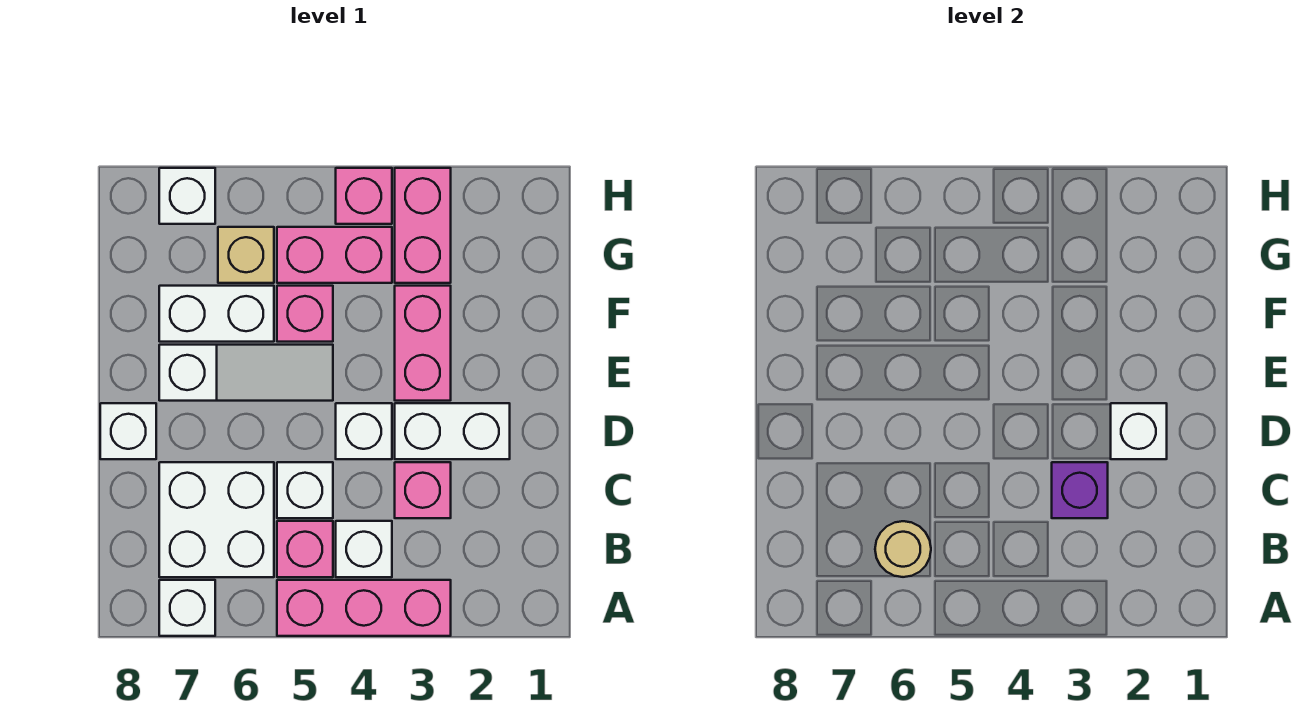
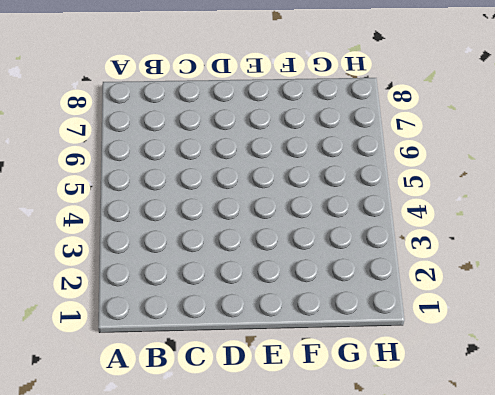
none -> pink brick A3:A5 level 1
none -> white brick A7 level 1
none -> white brick B4 level 1

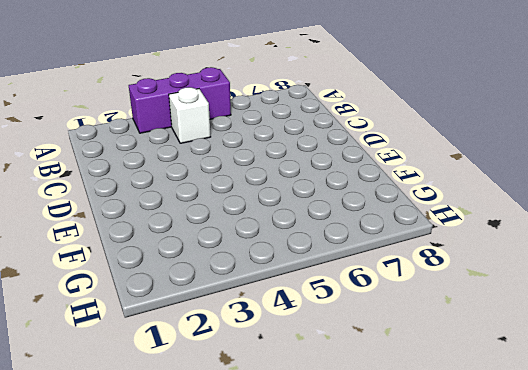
purple brick A3:A5 level 1 -> pink brick A3:A5 level 1
none -> white brick A7 level 1
none -> pink brick B5 level 1
none -> white brick B6:C7 level 1

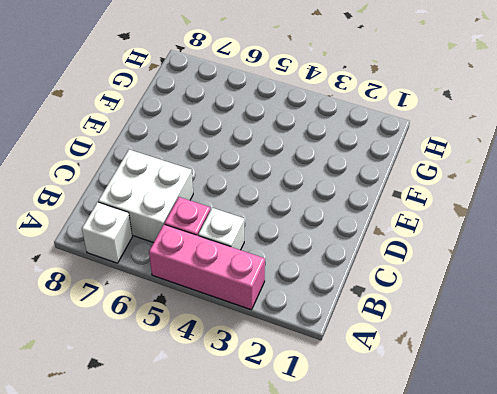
none -> pink brick C3 level 1
none -> white brick C5 level 1
none -> white brick D2:D3 level 1

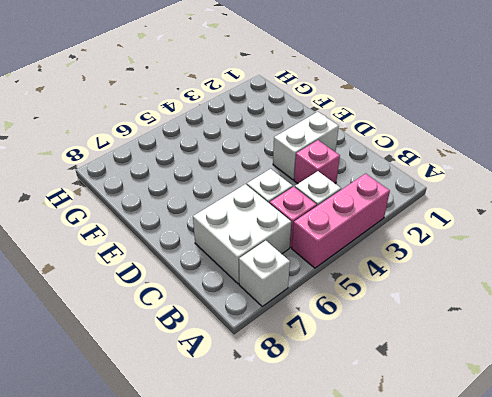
none -> white brick D4 level 1
none -> white brick D8 level 1
none -> pink brick E3:F3 level 1

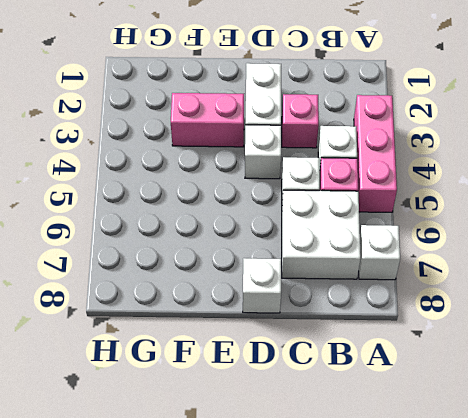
none -> white slope E5:E7 level 1 top 7
none -> pink brick F5 level 1
none -> white brick F6:F7 level 1

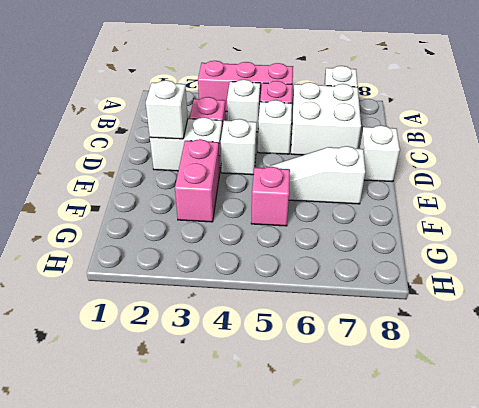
none -> white brick F6:F7 level 1
none -> pink brick G3:H3 level 1
none -> pink brick G4:G5 level 1

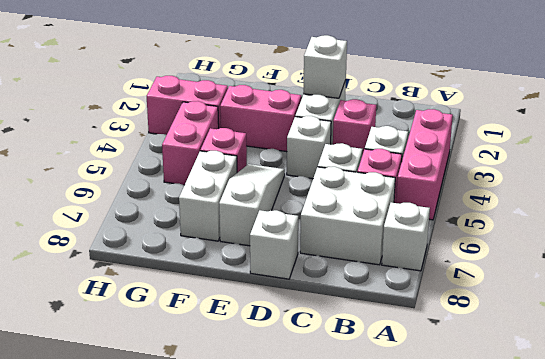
none -> tan brick G6 level 1
none -> pink brick H4 level 1
none -> white brick H7 level 1

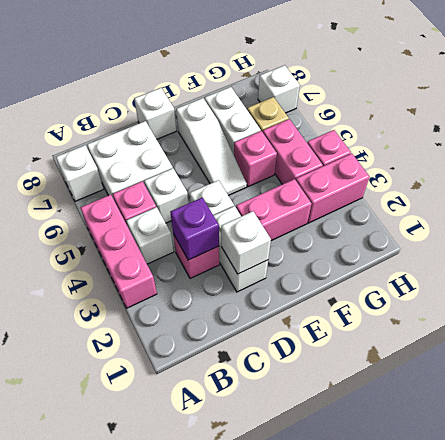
none -> tan round brick B6 level 2

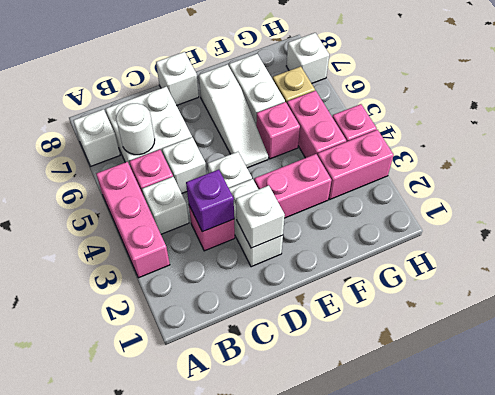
white round brick B6 level 2 -> tan round brick B6 level 2

